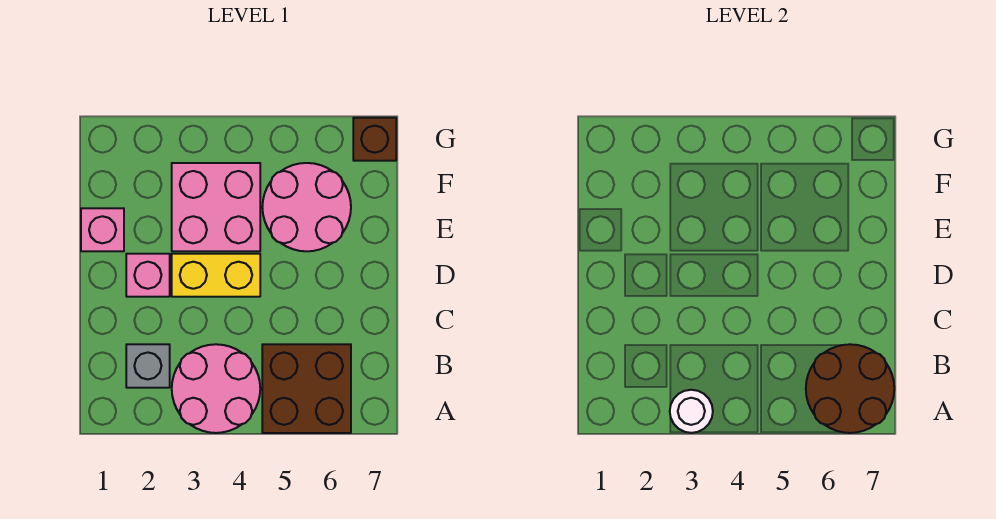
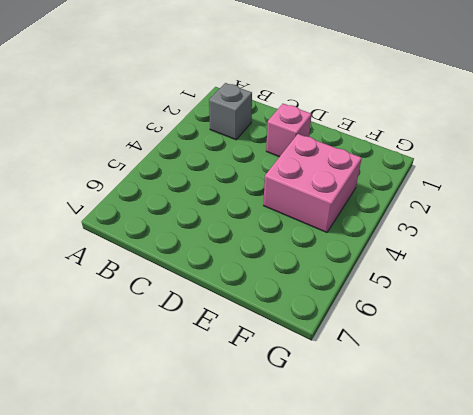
none -> pink round brick A3:B4 level 1
none -> brown brick A5:B6 level 1

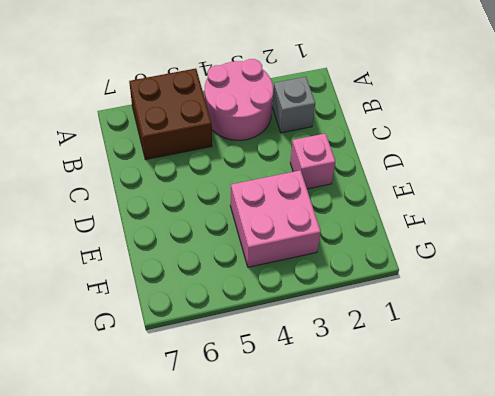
none -> yellow brick D3:D4 level 1
none -> pink brick E1 level 1

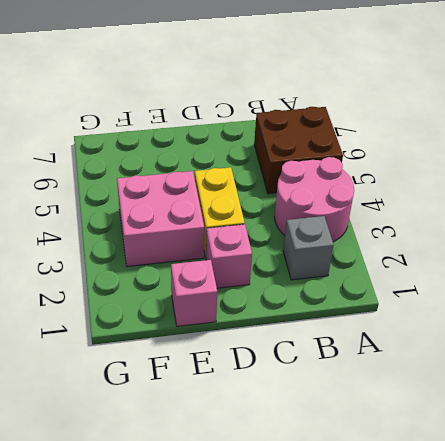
none -> pink round brick E5:F6 level 1
none -> brown brick G7 level 1

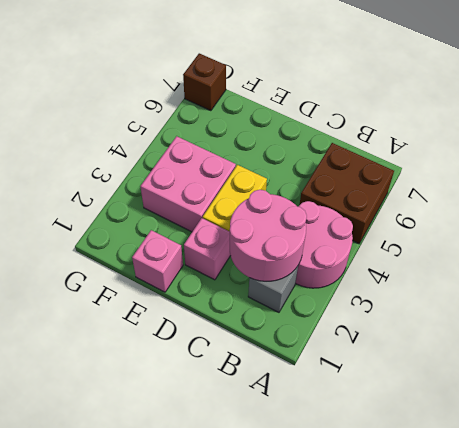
pink round brick B2:C3 level 2 -> pink round brick E5:F6 level 1
none -> white round brick A3 level 2
none -> brown round brick A6:B7 level 2

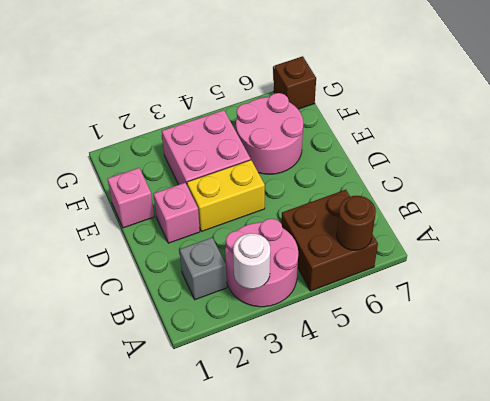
brown round brick A6 level 2 -> brown round brick A6:B7 level 2

